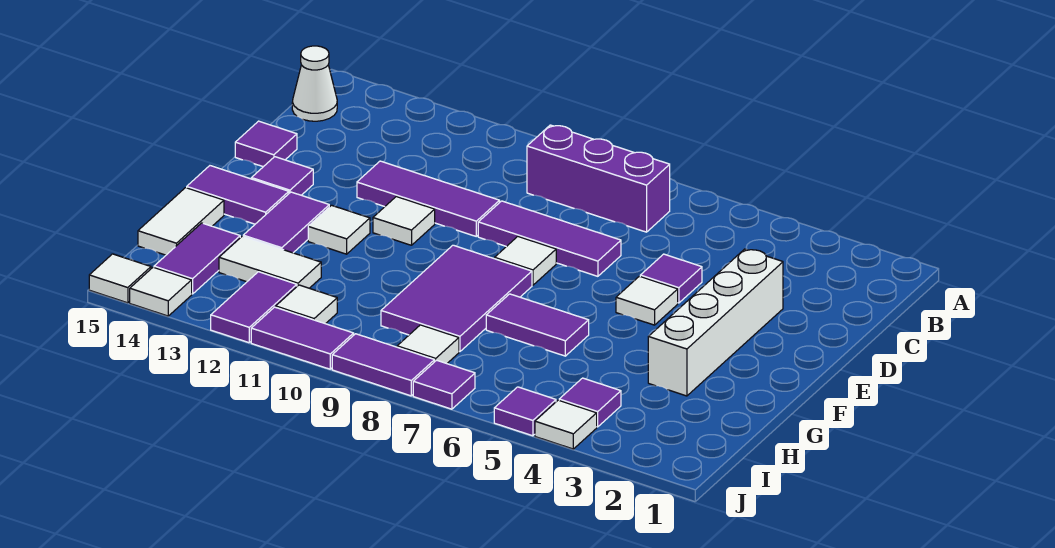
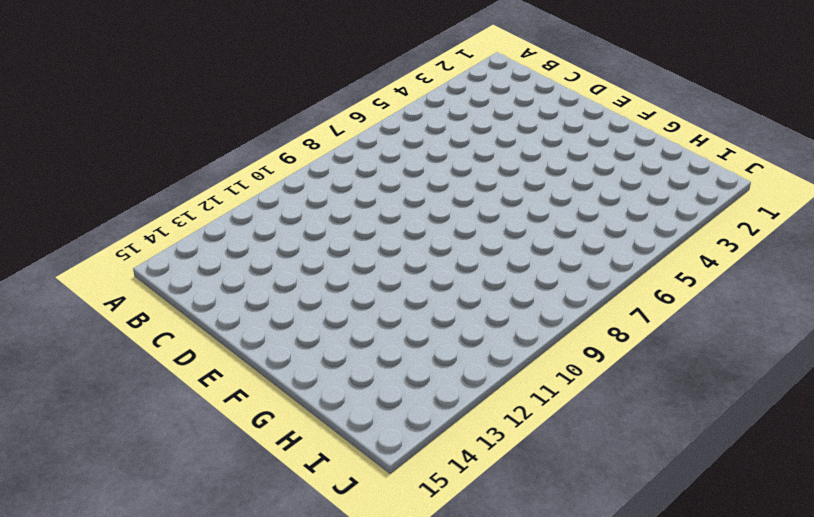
none -> purple brick B7:B9 level 1
none -> white cone B15 level 1
none -> white brick D3:G3 level 1
none -> purple tile D5 level 1

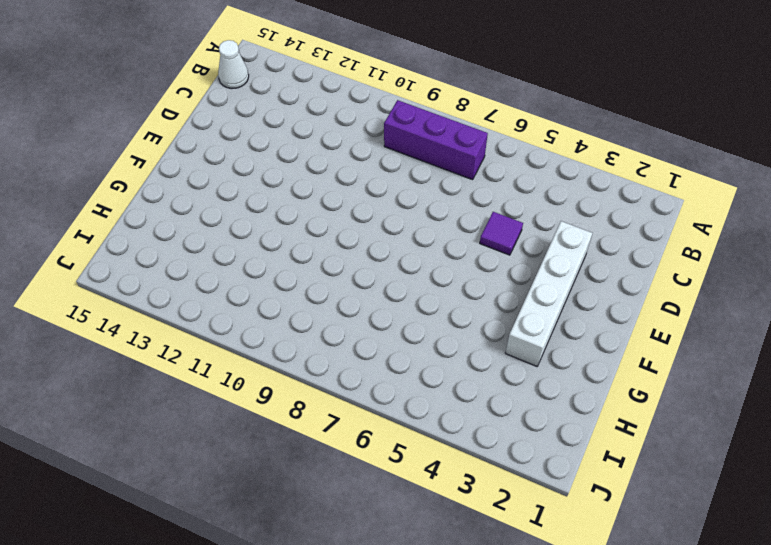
none -> purple tile D7:D9 level 1
none -> purple tile D10:D12 level 1
none -> purple tile D15 level 1
none -> white tile E5 level 1

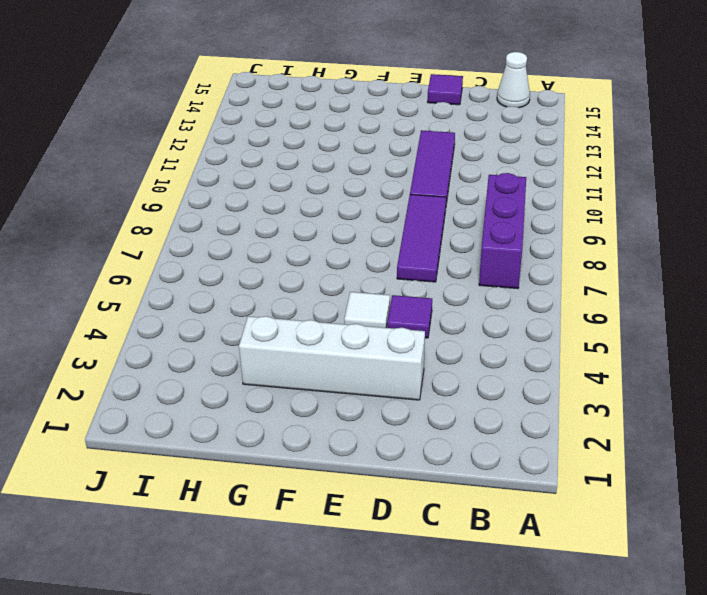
none -> white tile E8 level 1
none -> white tile E11 level 1
none -> purple tile E14 level 1
none -> purple tile F8:H9 level 1

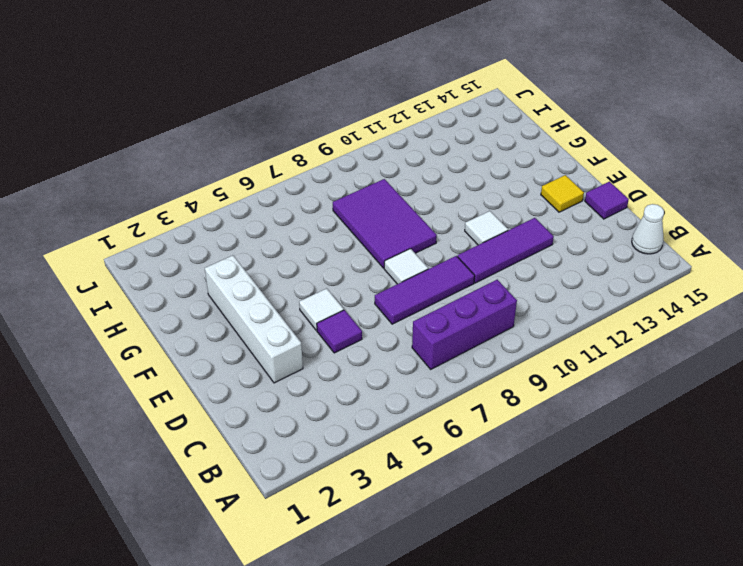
yellow tile E14 level 1 -> purple tile E14 level 1
none -> white tile F12 level 1
none -> purple tile F13:G13 level 1
none -> purple tile F14:F15 level 1
none -> purple tile G6:G7 level 1

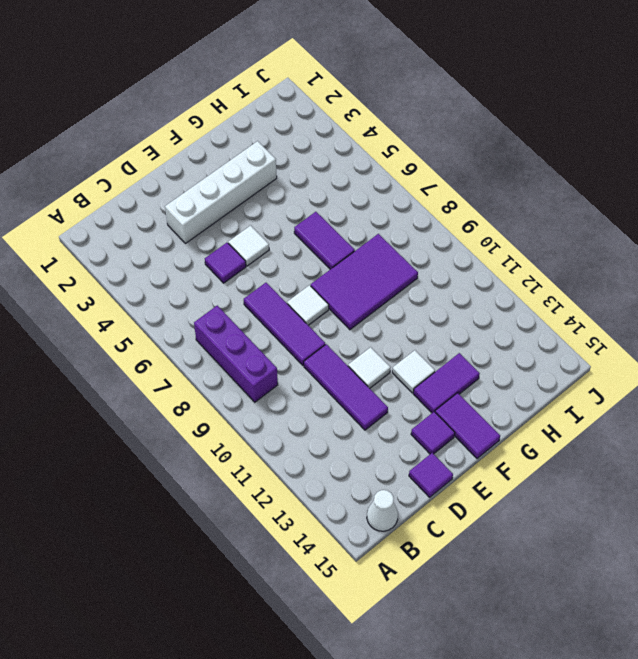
none -> white tile G15:H15 level 1
none -> white tile H12:H13 level 1
none -> purple tile H14:I14 level 1
none -> purple tile I4 level 1

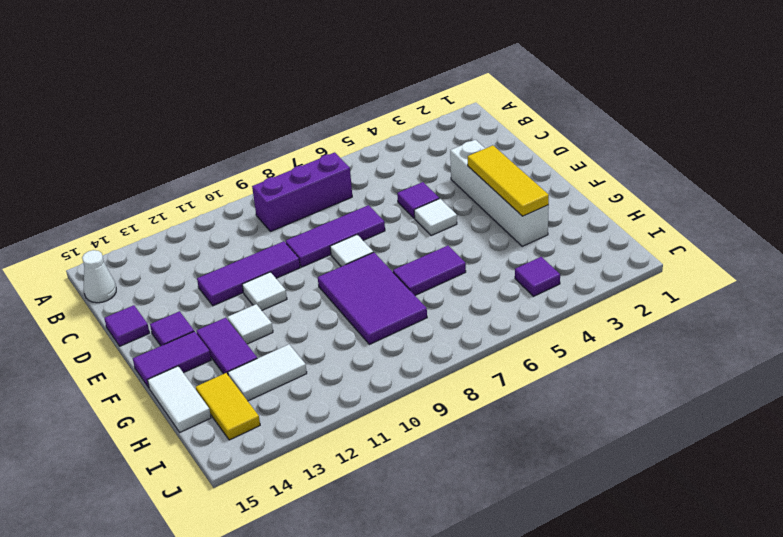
yellow tile E3:G3 level 2 -> none
yellow tile H14:I14 level 1 -> purple tile H14:I14 level 1
none -> white tile I8 level 1
none -> white tile I11 level 1
none -> purple tile I12:J12 level 1
none -> white tile J4 level 1

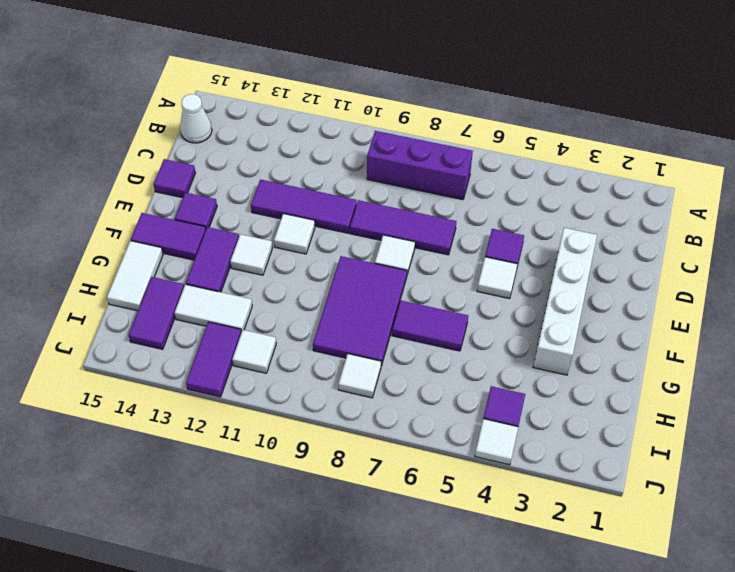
none -> purple tile J5 level 1
none -> purple tile J7 level 1
none -> purple tile J8:J9 level 1
none -> purple tile J10:J11 level 1

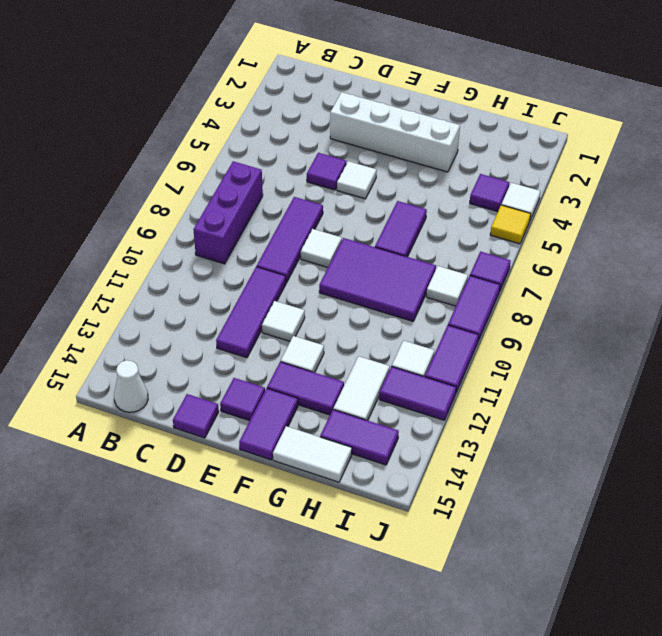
yellow tile J5 level 1 -> purple tile J5 level 1
none -> white tile J14 level 1
none -> white tile J15 level 1

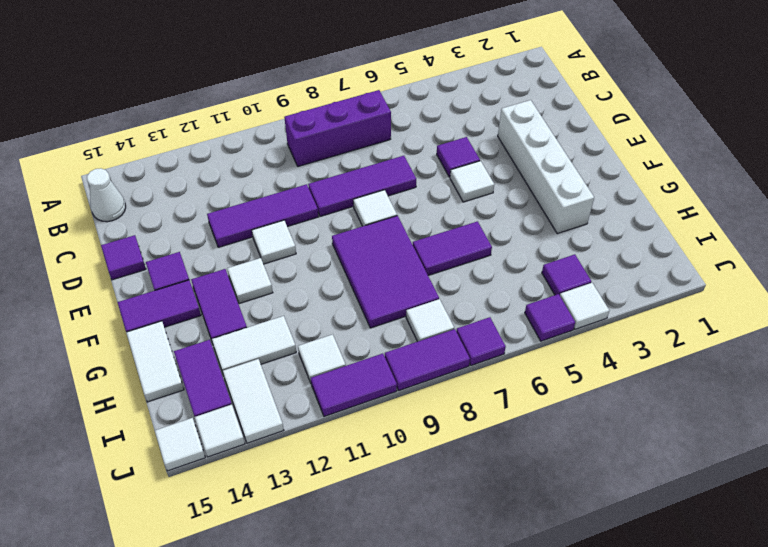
white tile I13:J13 level 1 -> none
none -> purple tile I12:J12 level 1

